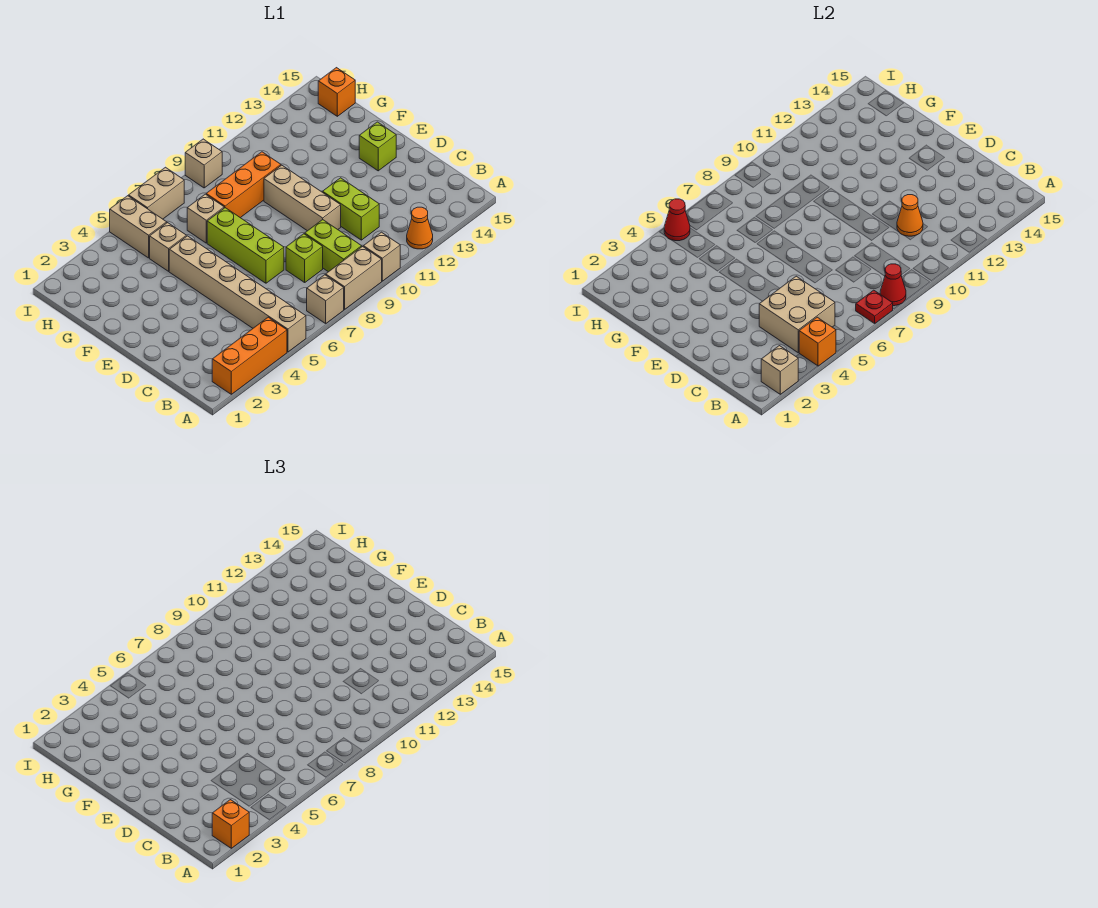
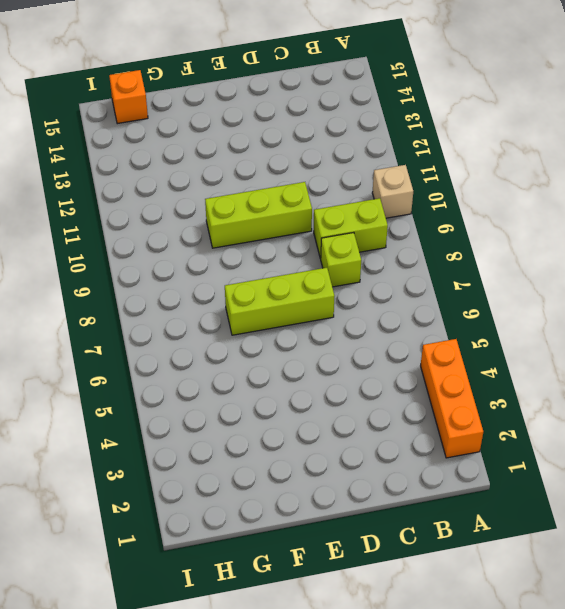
lime brick D10:F10 level 1 -> tan brick D10:F10 level 1
none -> tan brick A5:F5 level 1
none -> tan brick A7 level 1
none -> tan brick A8:A9 level 1

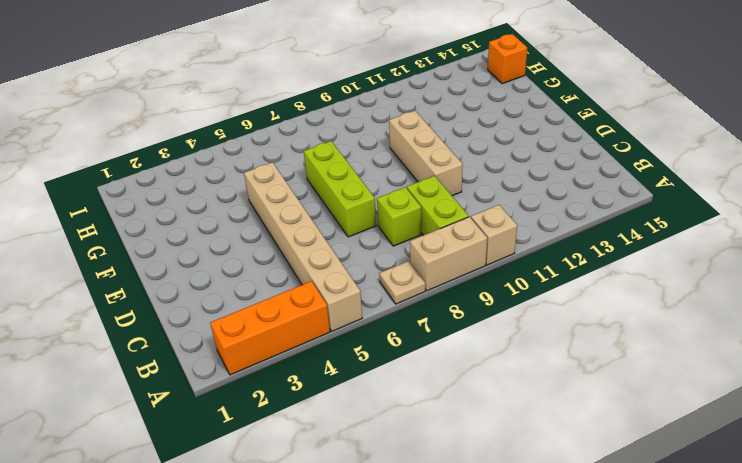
tan plate A7 level 1 -> tan brick A7 level 1
none -> orange cone A12 level 1
none -> lime brick C11:D11 level 1
none -> lime brick E14 level 1

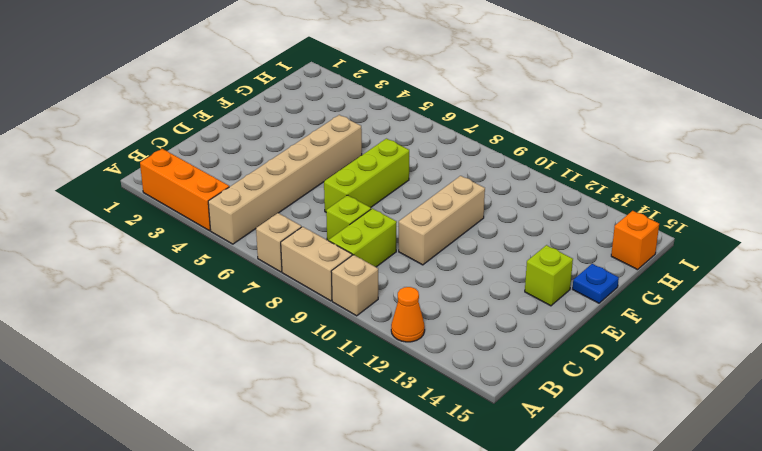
blue plate F15 level 1 -> none
none -> lime brick C11:D11 level 1
none -> tan brick G5 level 1
none -> tan brick G7 level 1

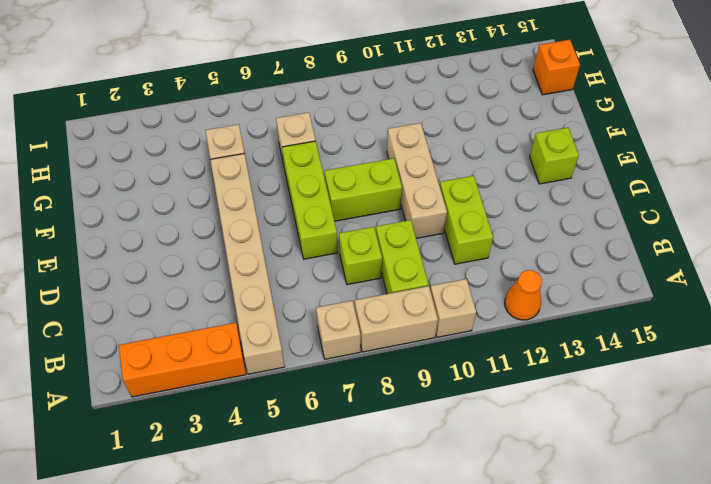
lime brick E8:E9 level 1 -> none
none -> orange brick G8:G10 level 1
none -> tan brick H5:I5 level 1
none -> tan brick I6:I7 level 1

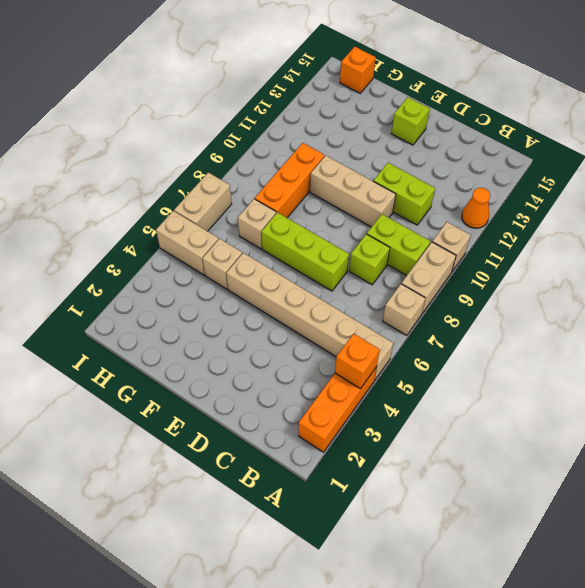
none -> tan brick I9 level 1
none -> tan brick A2 level 2
none -> red plate A7 level 2

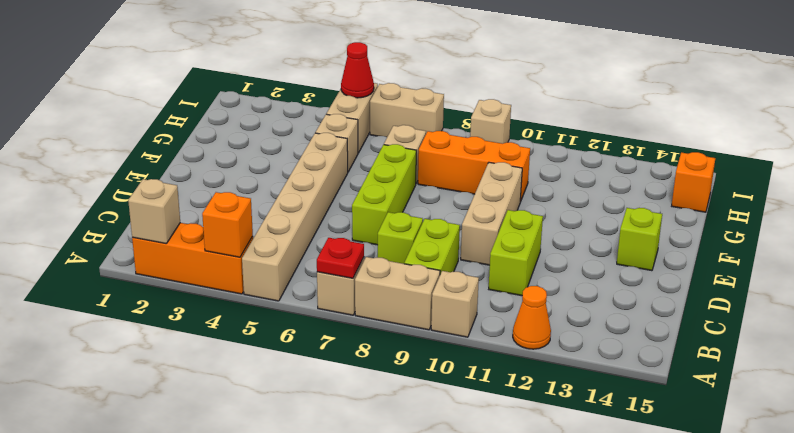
none -> red cone A8 level 2
none -> tan brick B4:C5 level 2
none -> orange cone C11 level 2

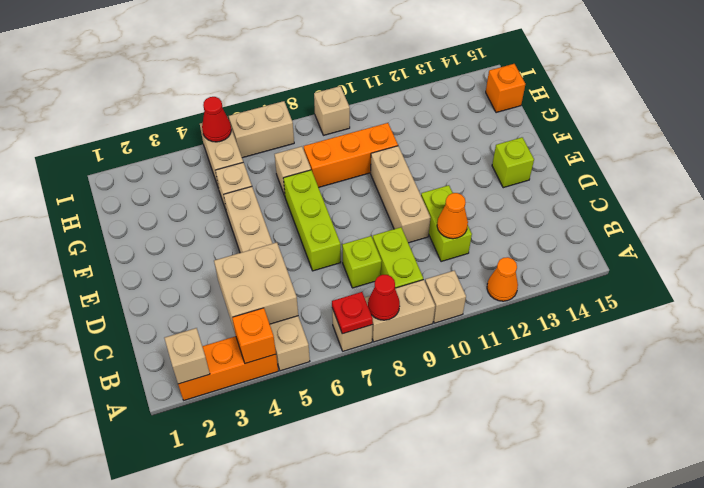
none -> orange brick A2 level 3

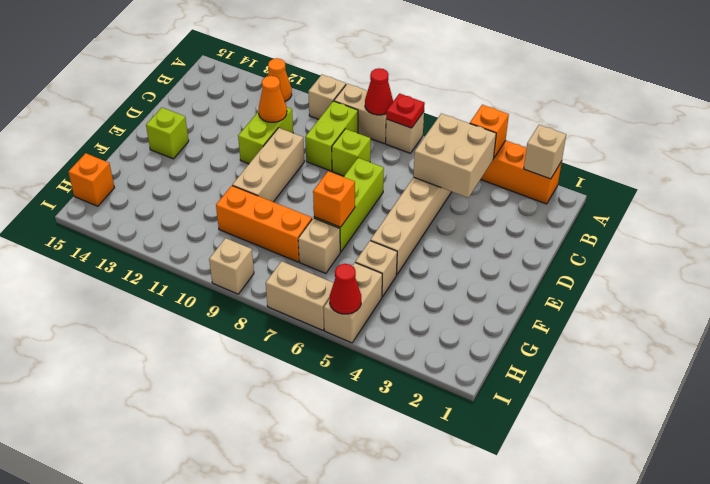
orange brick F7 level 2 -> orange brick A2 level 3

